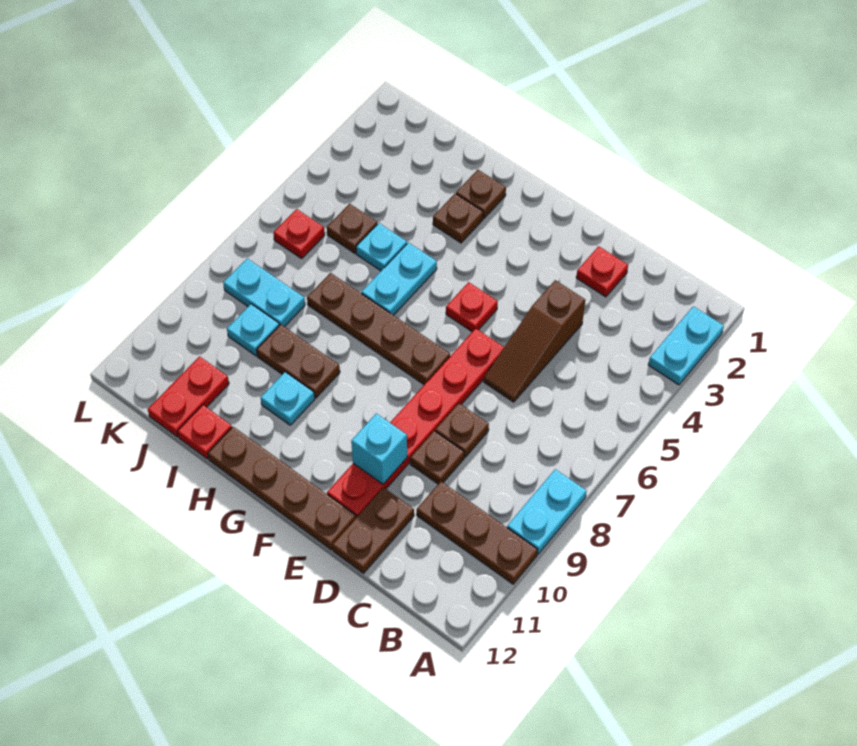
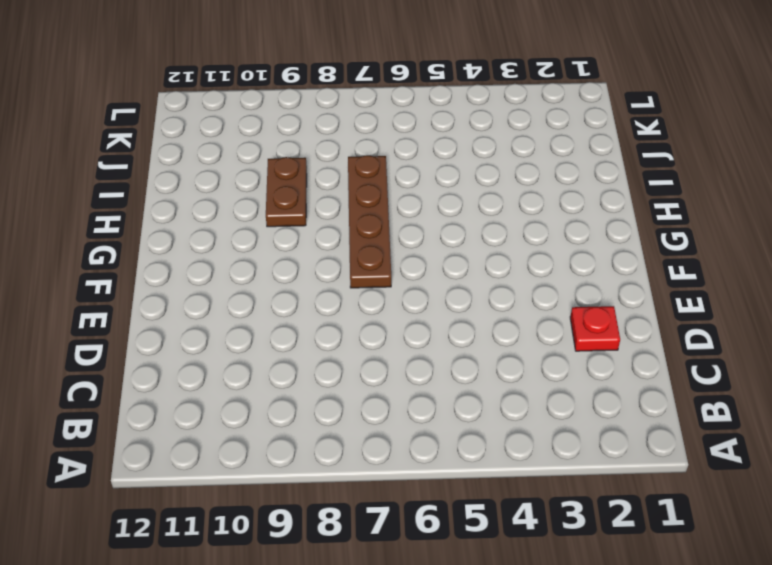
none -> cyan plate A2:A3 level 1
none -> cyan plate A8:A9 level 1
none -> brown plate A10:C10 level 1

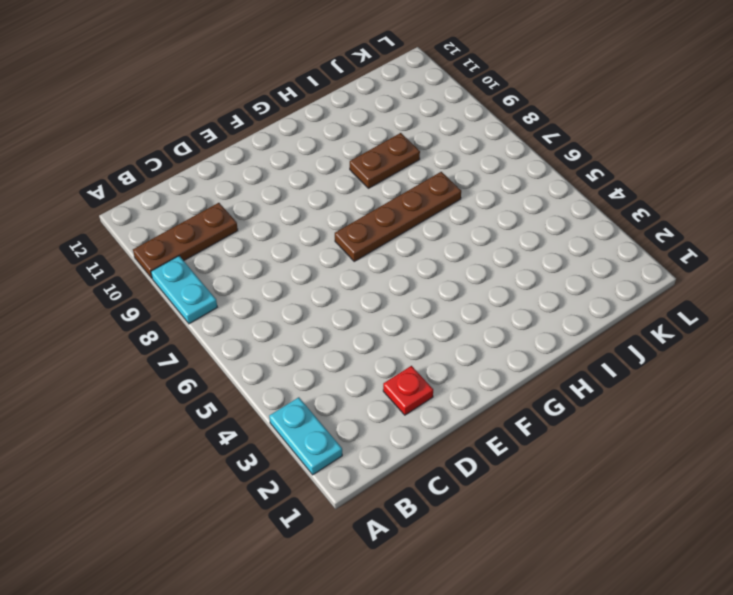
none -> brown slope D4:D6 level 1 top 4
none -> brown plate D8 level 1
none -> brown plate D9 level 1

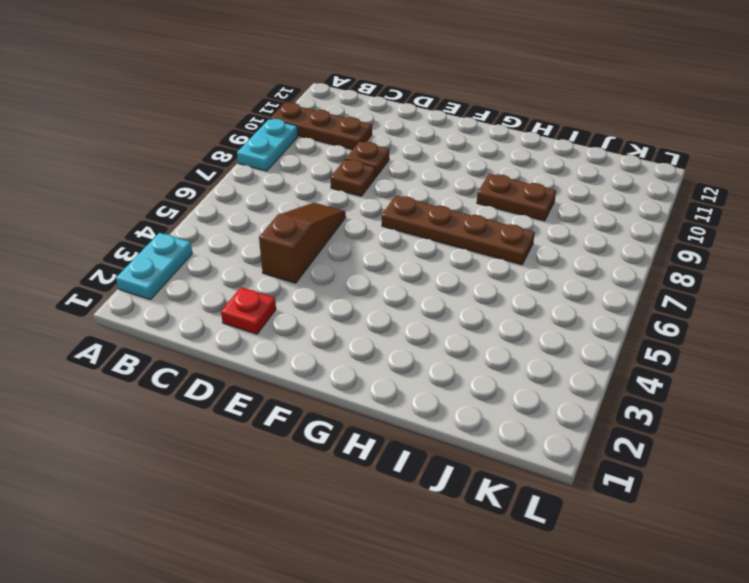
none -> brown plate D11:D12 level 1
none -> red plate E6:E11 level 1
none -> brown plate E12:H12 level 1

